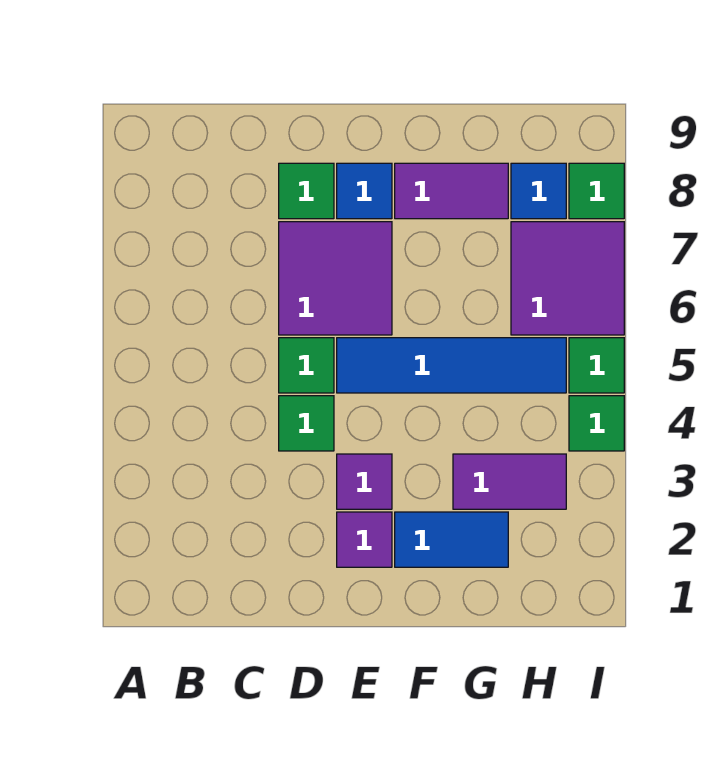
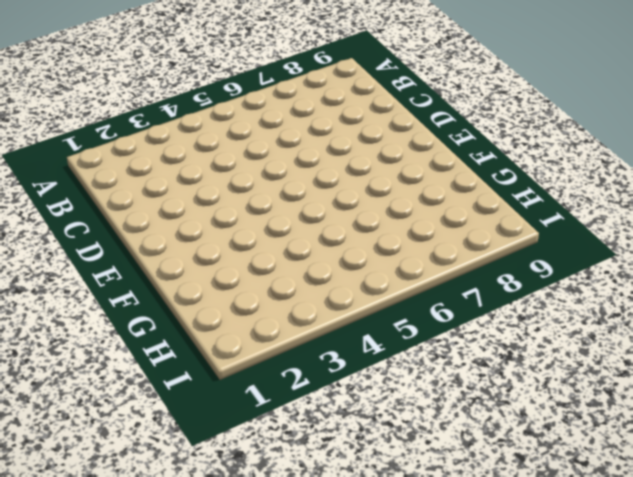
none -> green tile D4 level 1
none -> green tile D5 level 1
none -> purple tile D6:E7 level 1

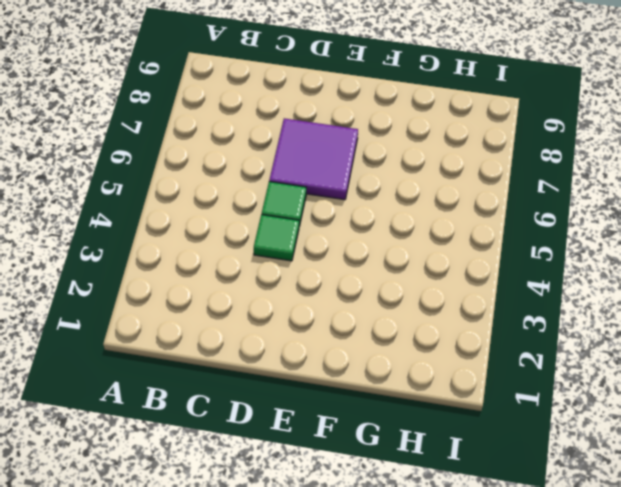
none -> green tile D8 level 1
none -> purple tile E2 level 1
none -> purple tile E3 level 1

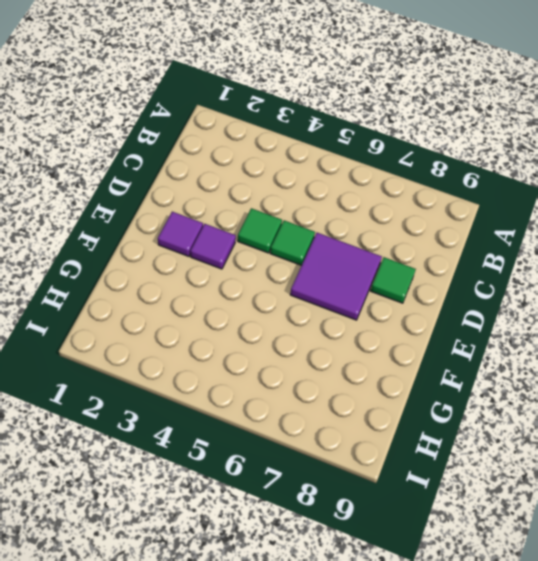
none -> blue tile E5:H5 level 1
none -> blue tile E8 level 1
none -> blue tile F2:G2 level 1

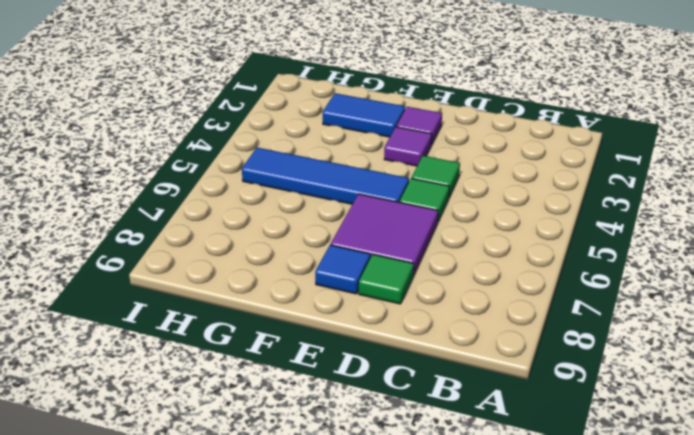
none -> purple tile F8:G8 level 1
none -> purple tile G3:H3 level 1
none -> purple tile H6:I7 level 1

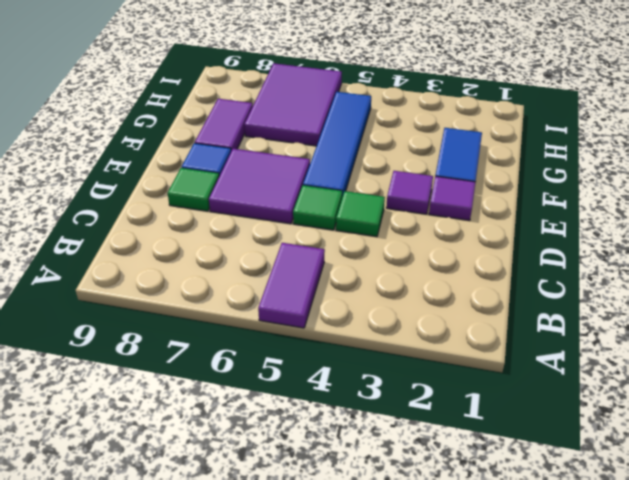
purple tile A5:B5 level 1 -> purple tile G3:H3 level 1
purple tile G6:I7 level 1 -> purple tile H6:I7 level 1
none -> blue tile H8 level 1
none -> green tile I4 level 1
none -> green tile I5 level 1

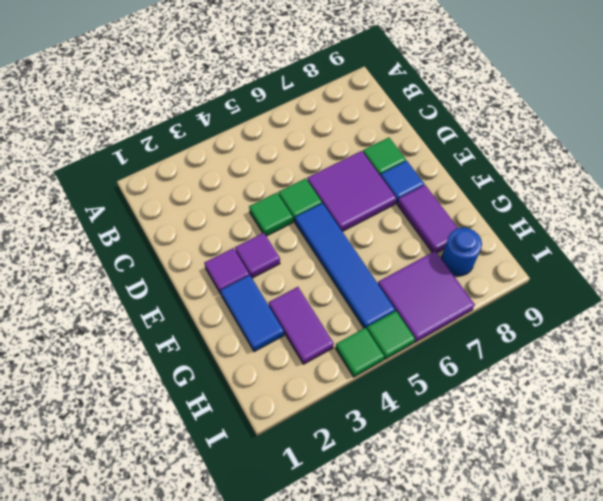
blue round brick H8 level 1 -> blue tile H8 level 1
none -> green tile I8 level 1

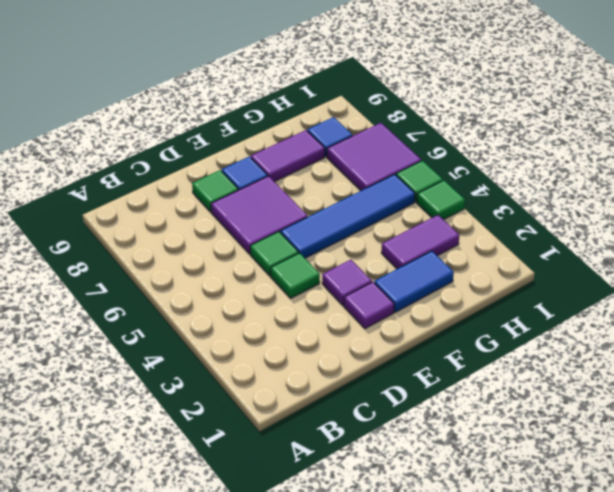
none -> green tile I8 level 1

